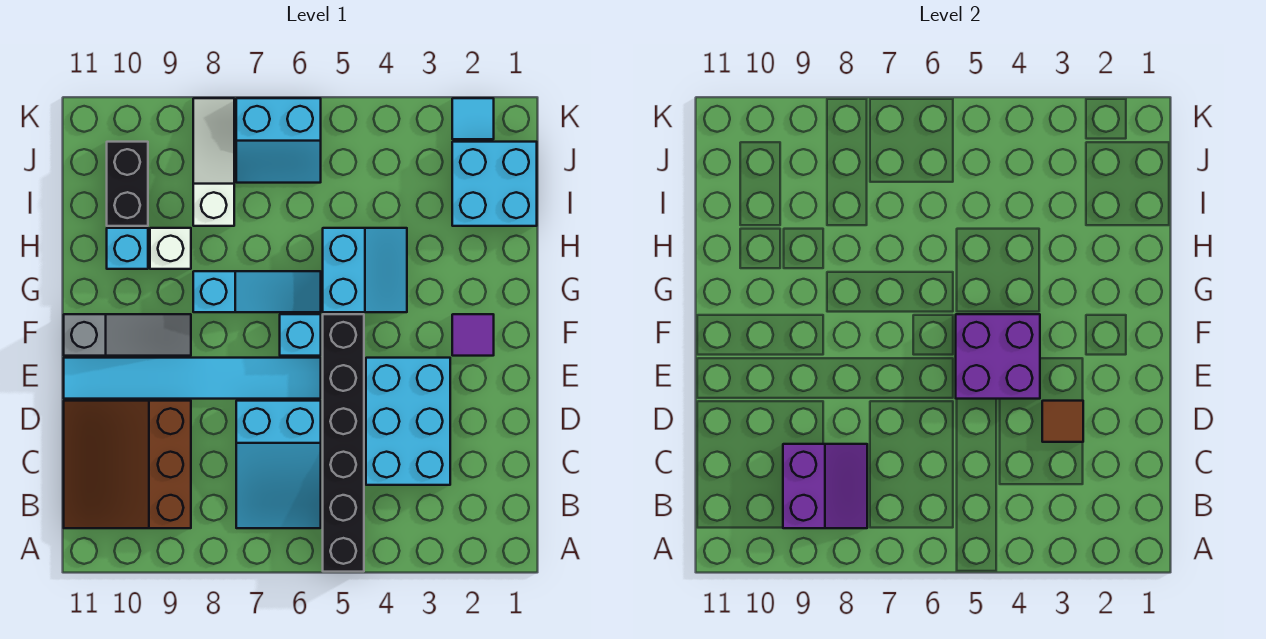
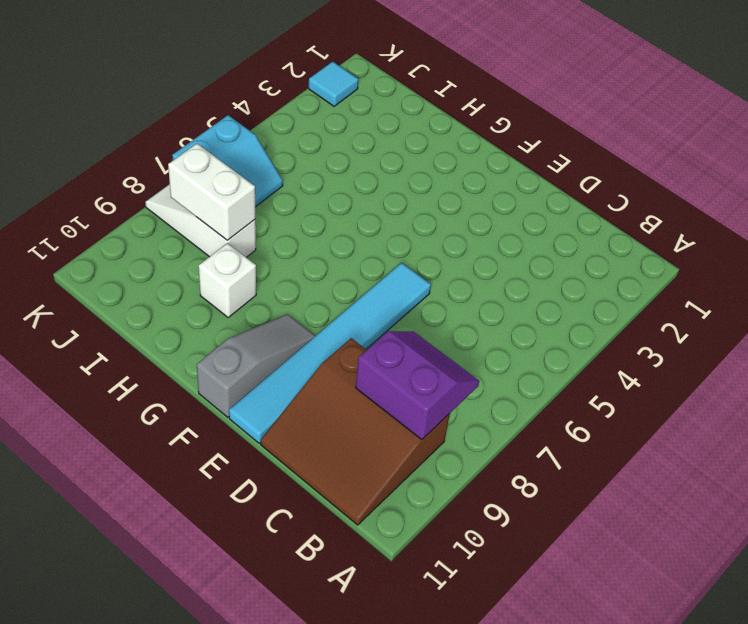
white brick I8:J8 level 2 -> none
none -> black brick A5:F5 level 1
none -> cyan slope B6:D7 level 1 top D
none -> cyan brick C3:E4 level 1

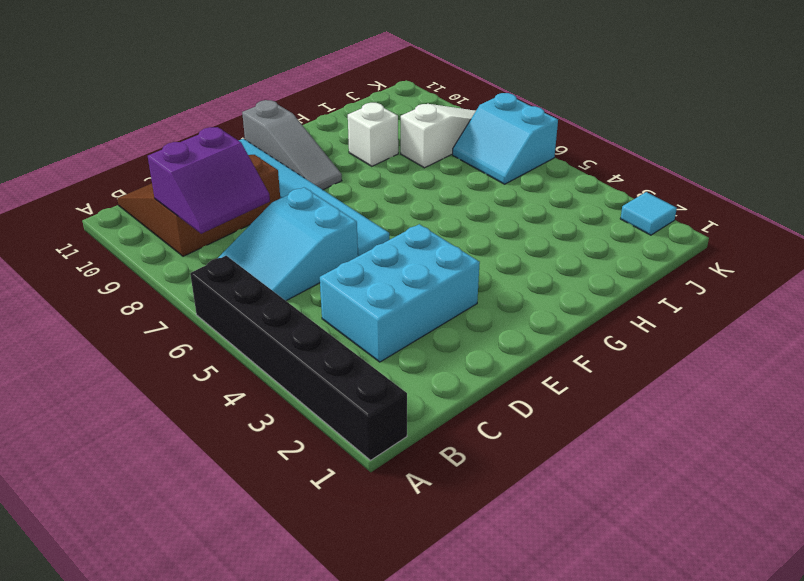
black brick A1:A6 level 1 -> black brick A5:F5 level 1
none -> purple tile F2 level 1
none -> cyan brick F6 level 1
none -> cyan slope G4:H5 level 1 top 5

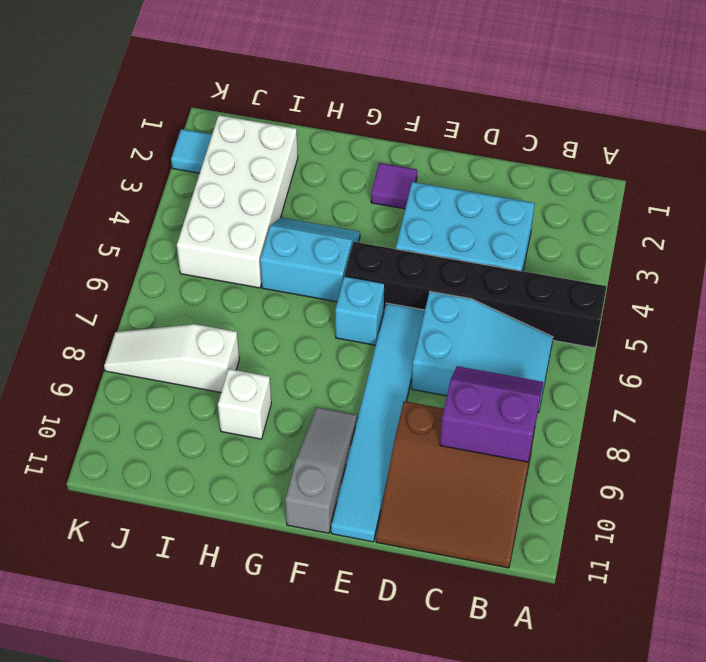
white brick I2:J5 level 1 -> cyan brick I1:J2 level 1
none -> cyan slope G6:G8 level 1 top 8
none -> cyan brick H10 level 1
none -> black brick I10:J10 level 1

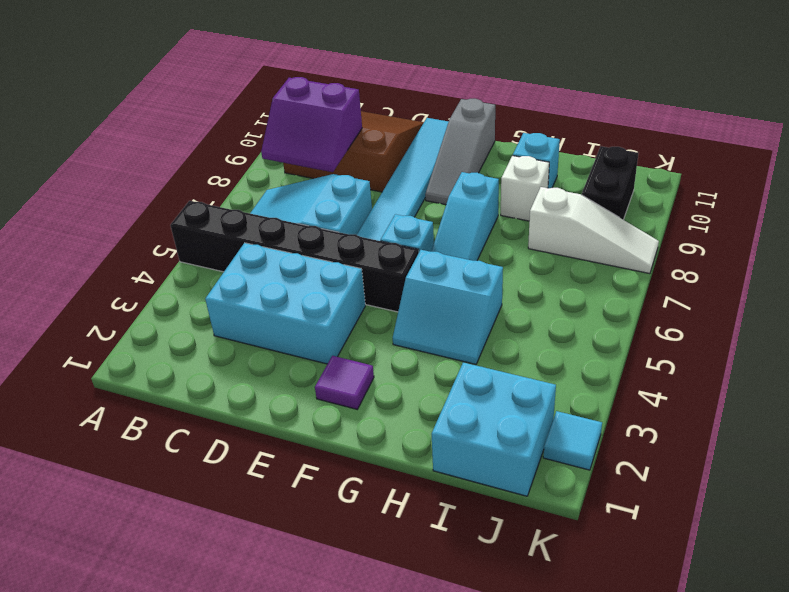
black brick J9:J10 level 1 -> black brick I10:J10 level 1
none -> cyan slope J6:K7 level 1 top K
none -> brown tile D3 level 2
none -> purple brick E4:F5 level 2

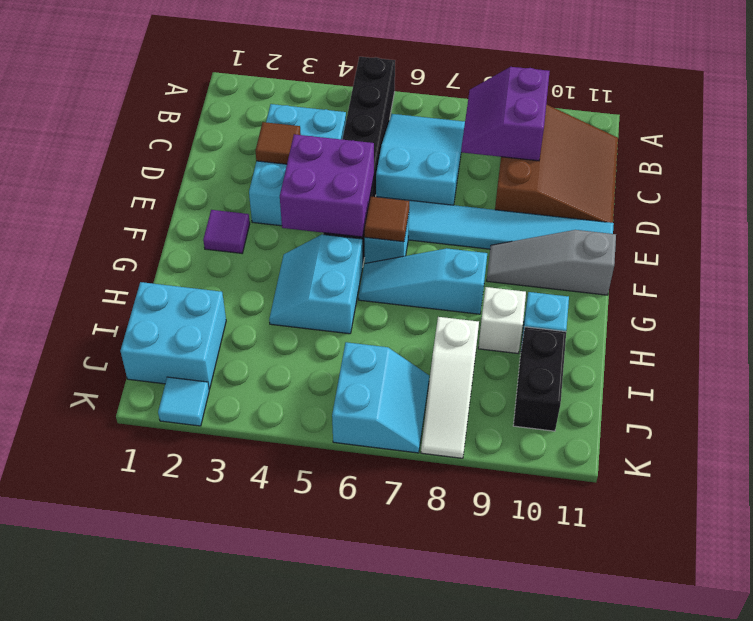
brown tile F6 level 2 -> none
cyan slope J6:K7 level 1 top 6 -> cyan slope J6:K7 level 1 top K

